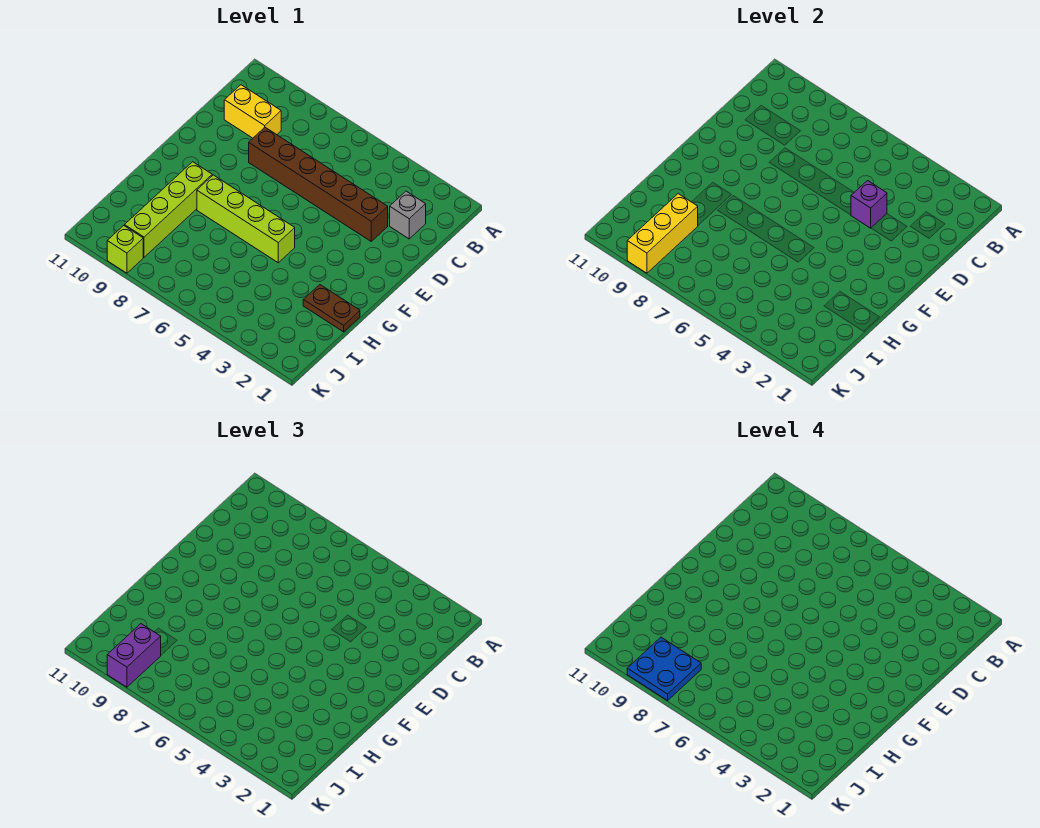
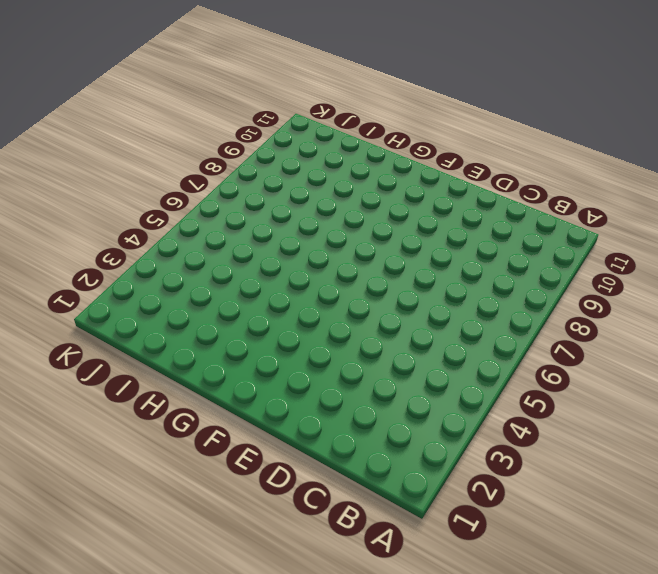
none -> grey brick C2 level 1
none -> yellow brick C9:C10 level 1

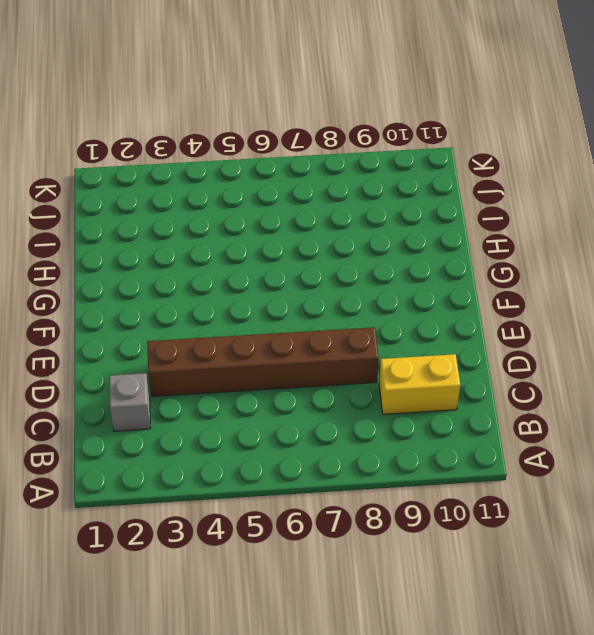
none -> lime brick G5:G8 level 1
none -> lime brick G9:J9 level 1

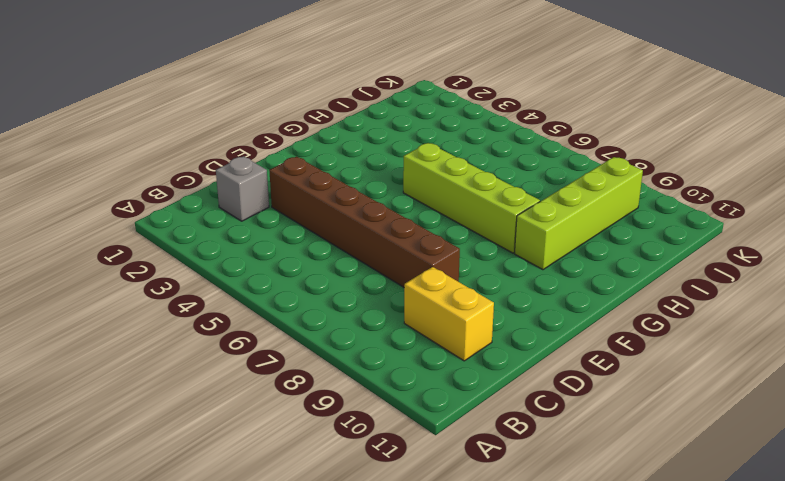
none -> brown plate H1:H2 level 1
none -> lime brick K9 level 1

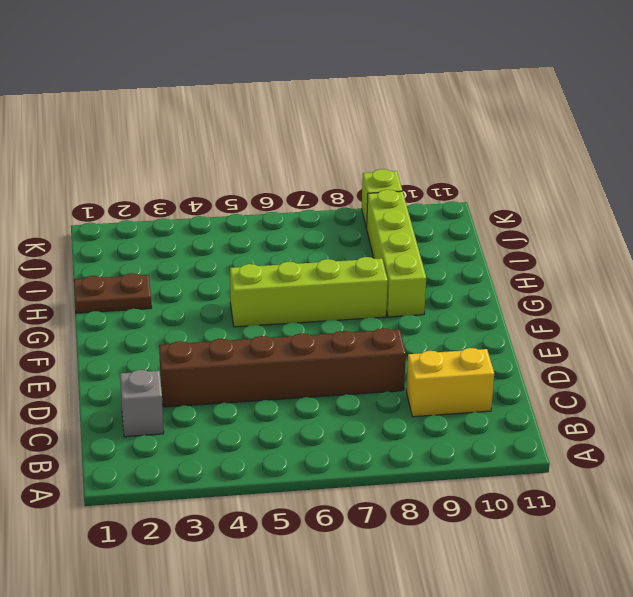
none -> purple brick D4 level 2
none -> yellow brick I9:K9 level 2

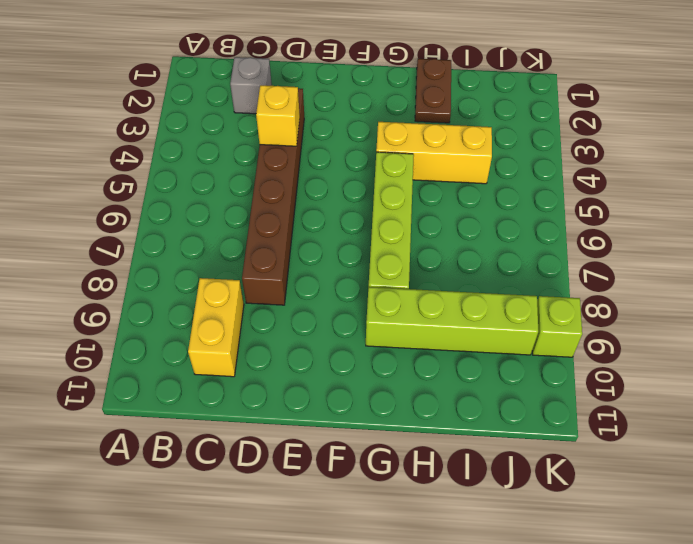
yellow brick D4 level 2 -> purple brick D4 level 2
yellow brick G4:I4 level 1 -> yellow brick I9:K9 level 2
none -> purple brick J9:K9 level 3
none -> blue plate J8:K9 level 4

